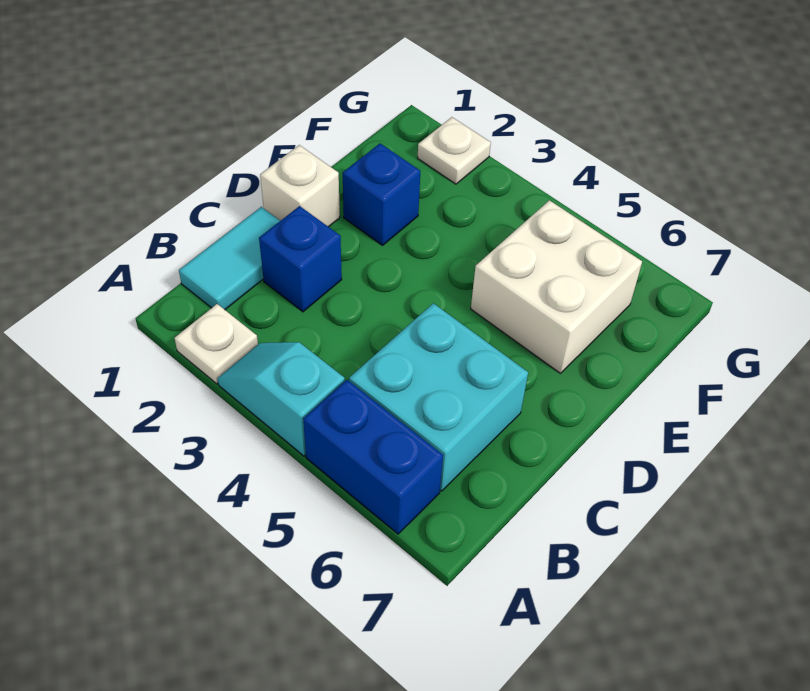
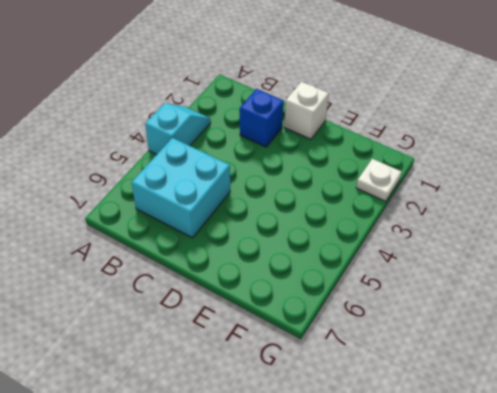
none -> white plate A2 level 1
none -> blue brick A5:A6 level 1

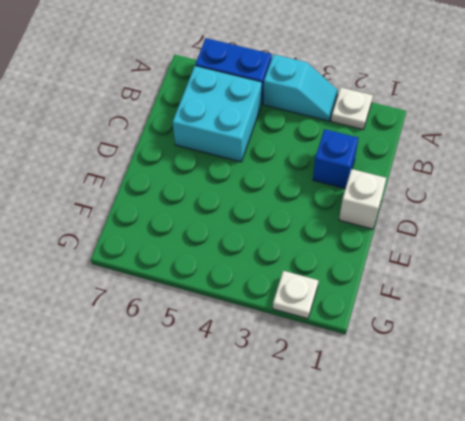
none -> cyan tile B1:C1 level 1
none -> blue brick E2 level 1

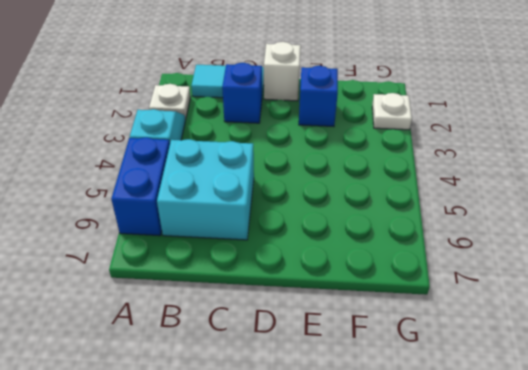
none -> white brick E5:F6 level 1

